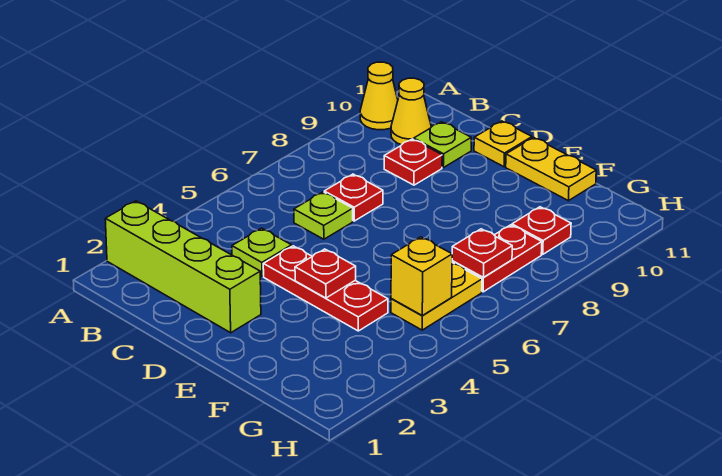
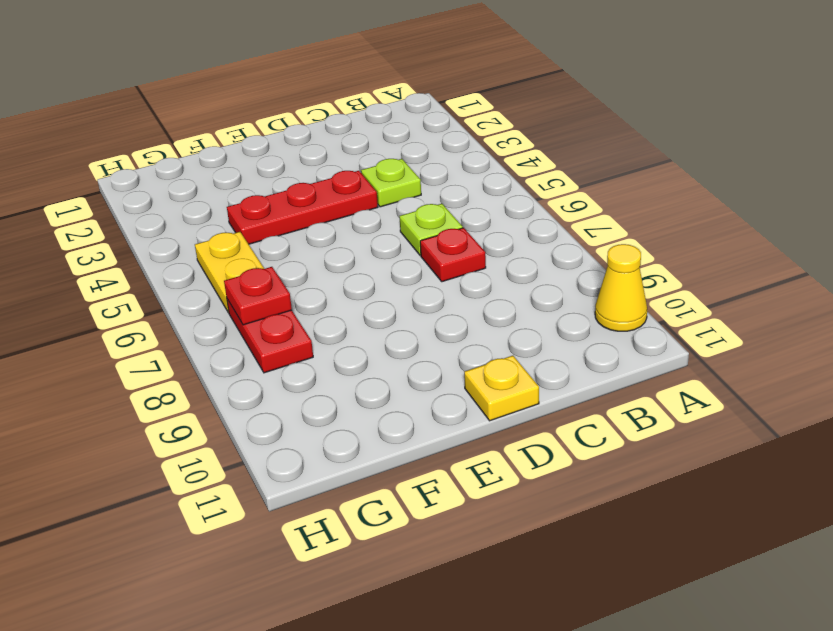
none -> lime brick A2:D2 level 1
none -> yellow cone B10 level 1
none -> red plate C9 level 1

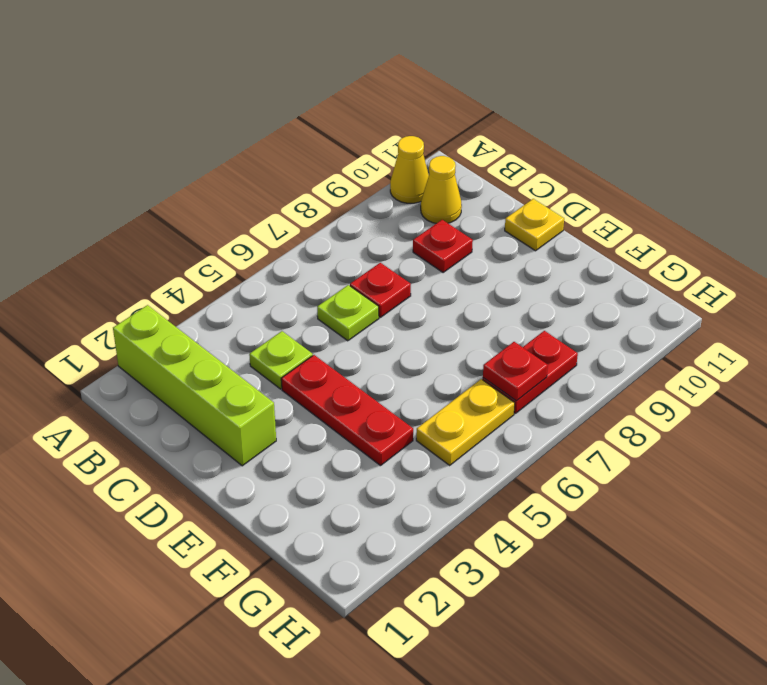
none -> lime plate C10 level 1
none -> yellow plate E11:F11 level 1
none -> red plate G9 level 1

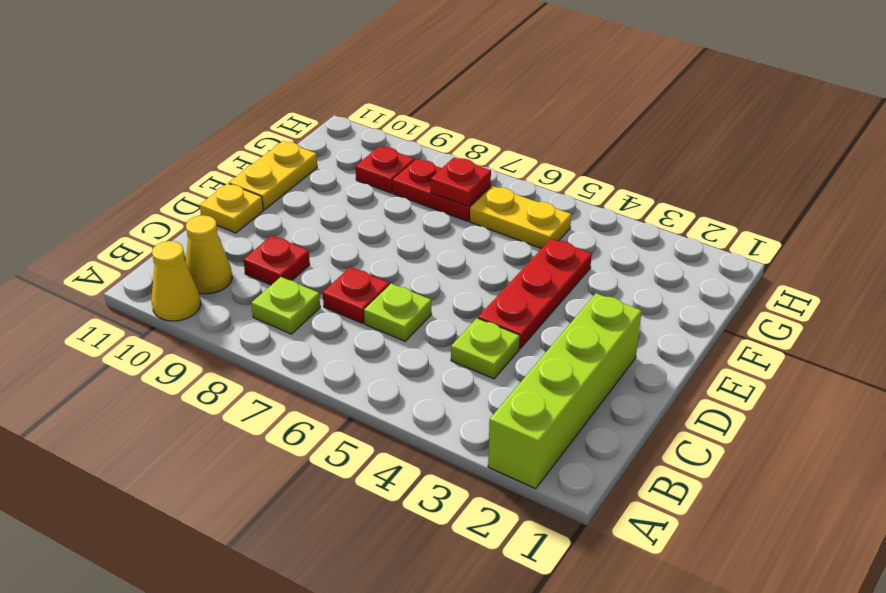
lime plate B8 level 1 -> lime plate C10 level 1
none -> red plate E4 level 2
none -> yellow brick G5 level 2

